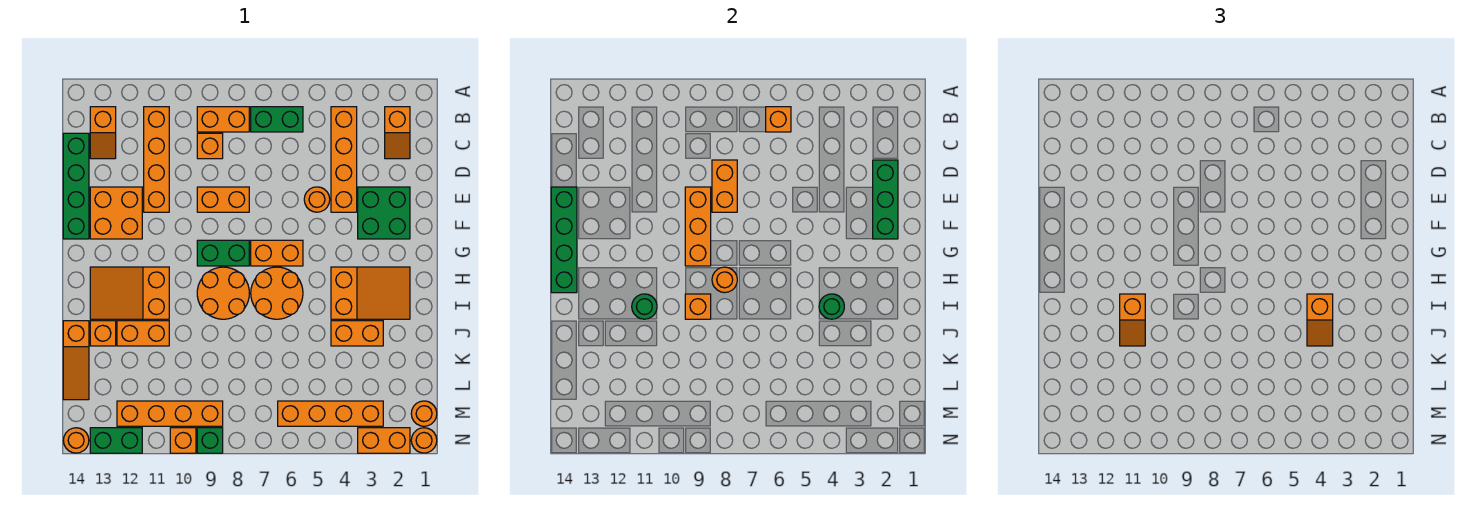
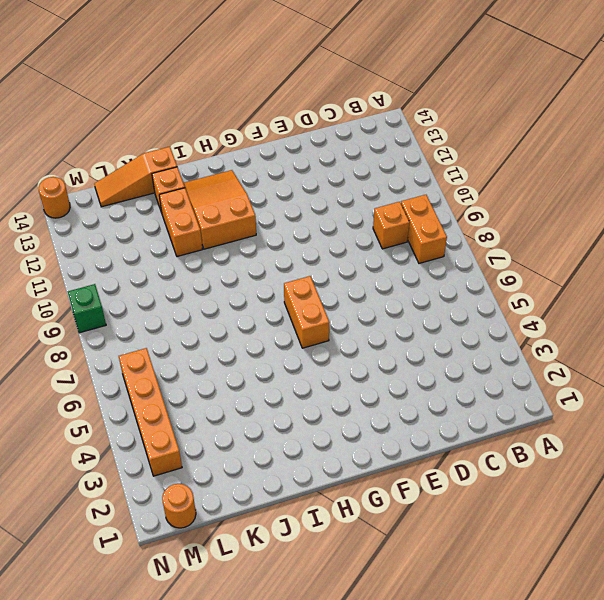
none -> orange slope B2:C2 level 1 top B
none -> orange brick B4:E4 level 1
none -> green brick B6:B7 level 1
none -> orange brick B11:E11 level 1

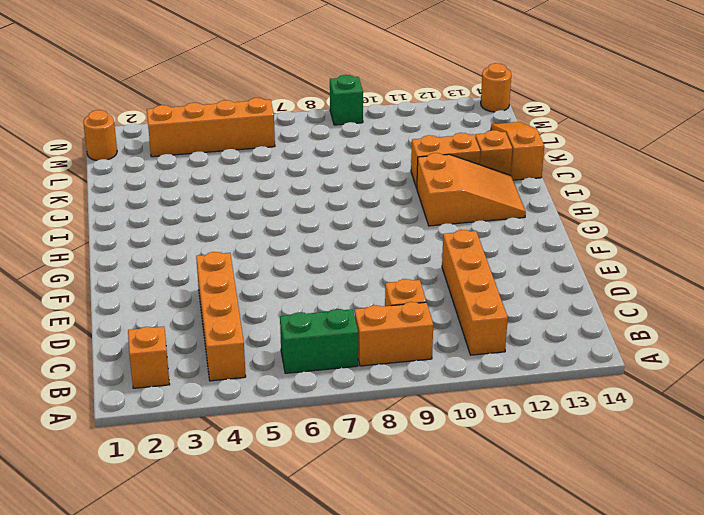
none -> orange slope B13:C13 level 1 top B
none -> green brick C14:F14 level 1
none -> green brick E2:F3 level 1
none -> orange round brick E5 level 1

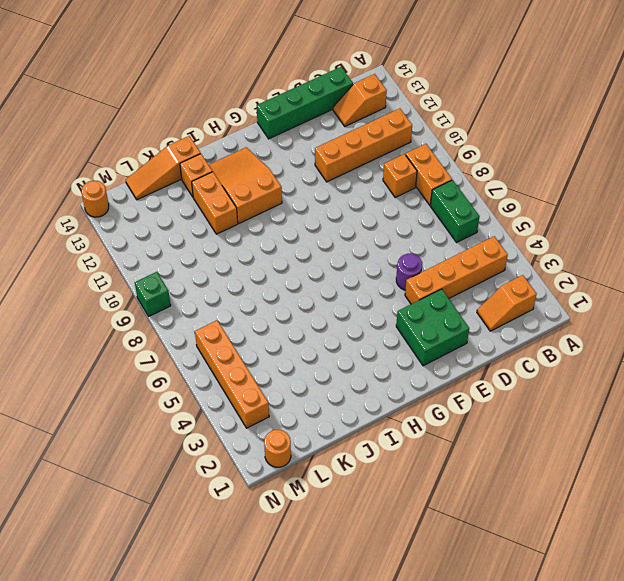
purple round brick E5 level 1 -> orange round brick E5 level 1
none -> orange brick E8:E9 level 1
none -> orange brick E12:F13 level 1
none -> orange brick G6:G7 level 1
none -> green brick G8:G9 level 1

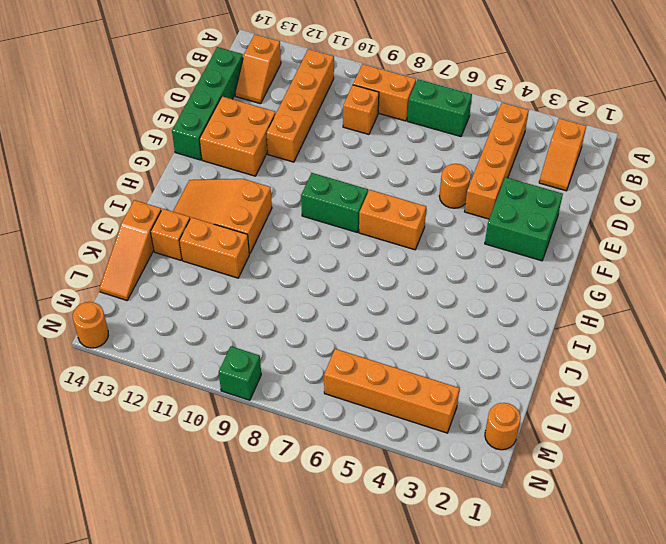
none -> orange brick E8:E9 level 1
none -> orange slope H2:I4 level 1 top 4
none -> orange round brick H6:I7 level 1
none -> orange round brick H8:I9 level 1

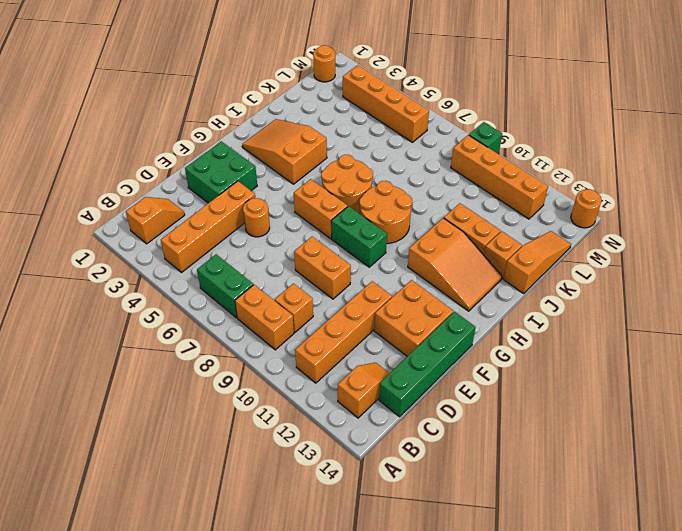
none -> orange brick J3:J4 level 1
none -> orange round brick N1 level 1
none -> orange brick N2:N3 level 1
none -> orange brick N10 level 1

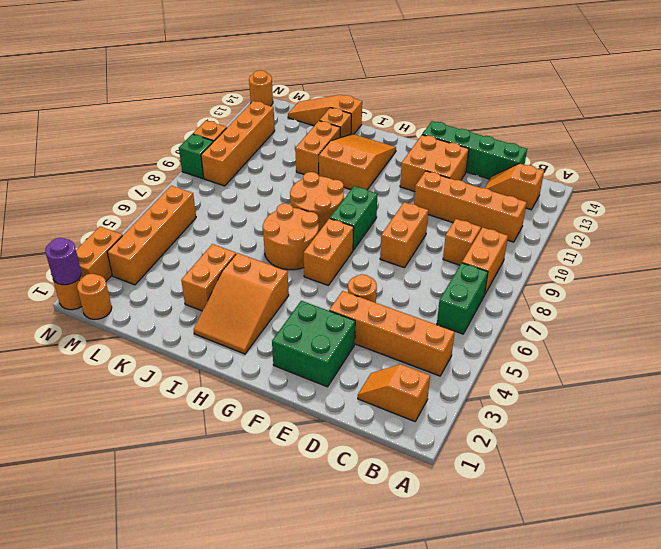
purple round brick N1 level 2 -> none
none -> green brick N12:N13 level 1
none -> orange brick B6 level 2
none -> green brick D2:F2 level 2
none -> orange brick D8:E8 level 2

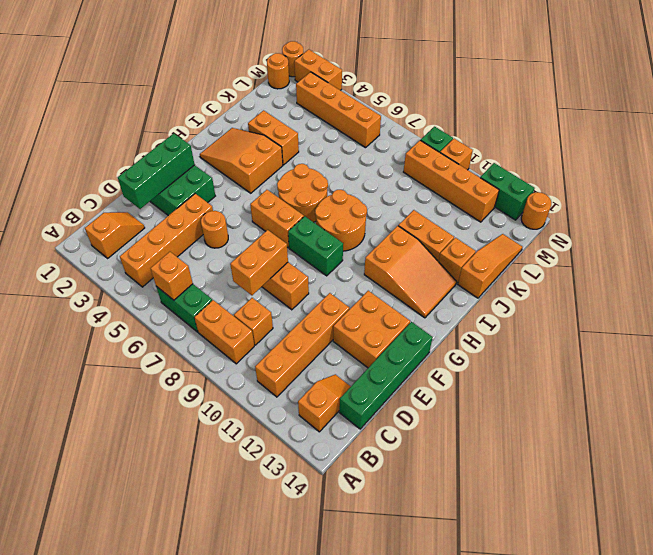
none -> orange brick E9:G9 level 2
none -> green brick E14:H14 level 2
none -> orange round brick H8 level 2
none -> green round brick I4 level 2

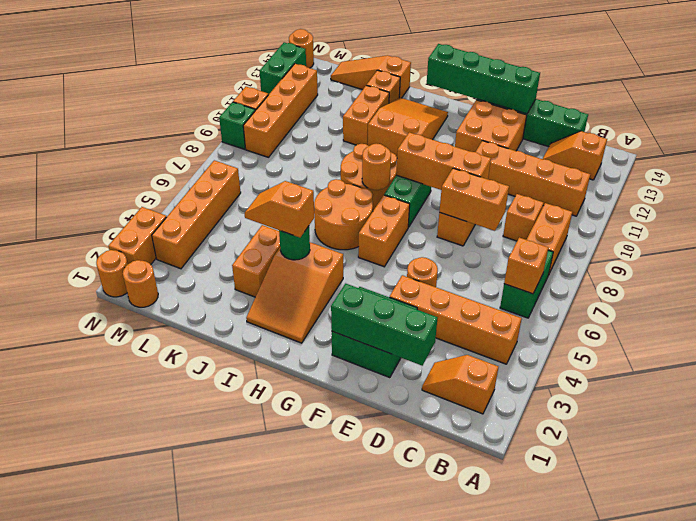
none -> orange brick I9 level 2
none -> green round brick I11 level 2
none -> orange slope I11:J11 level 3 top I

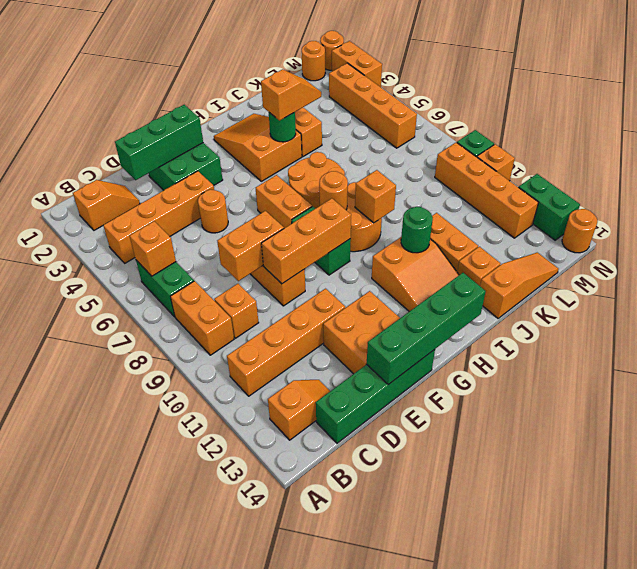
none -> orange slope I11:J11 level 3 top I

